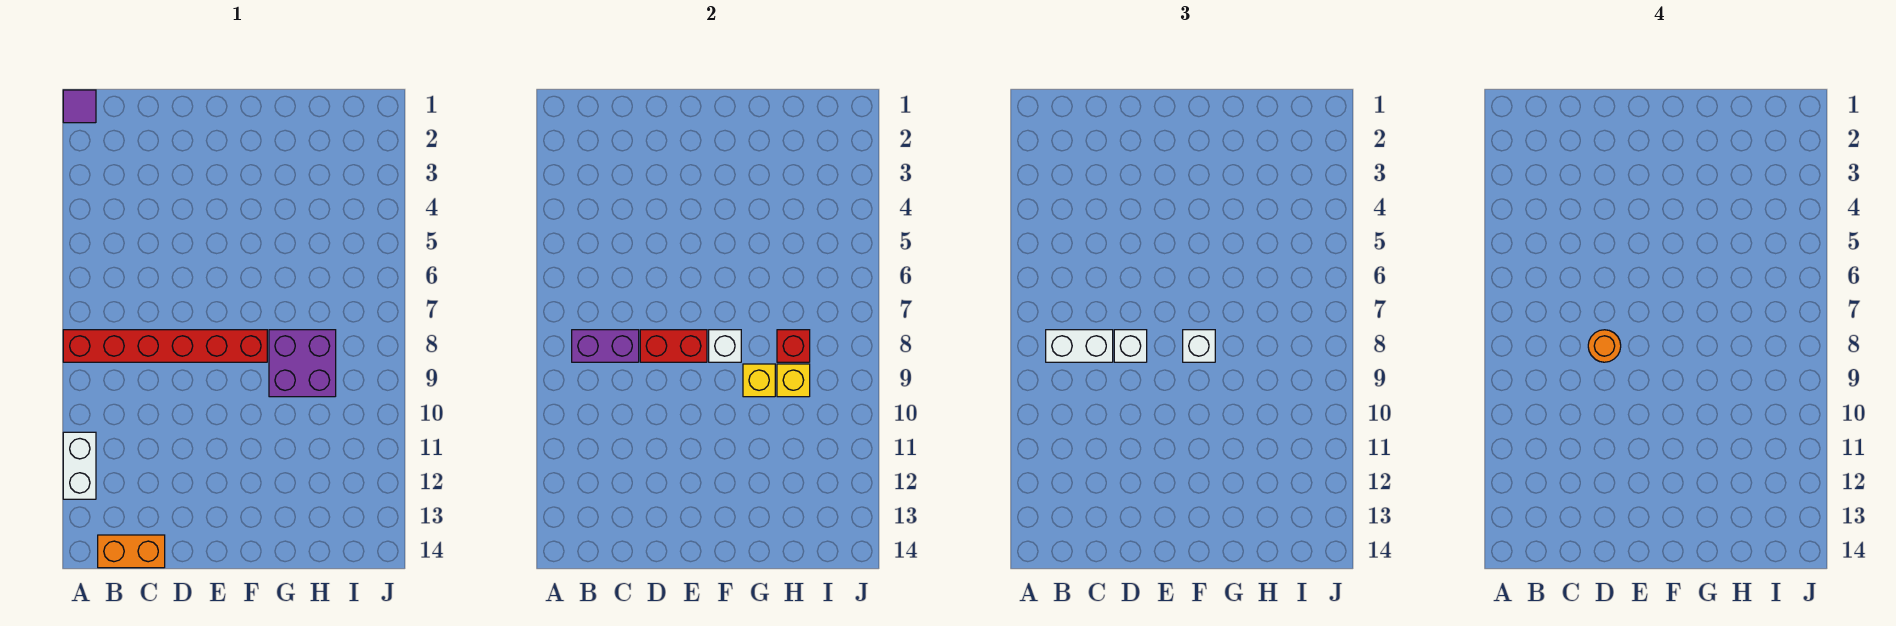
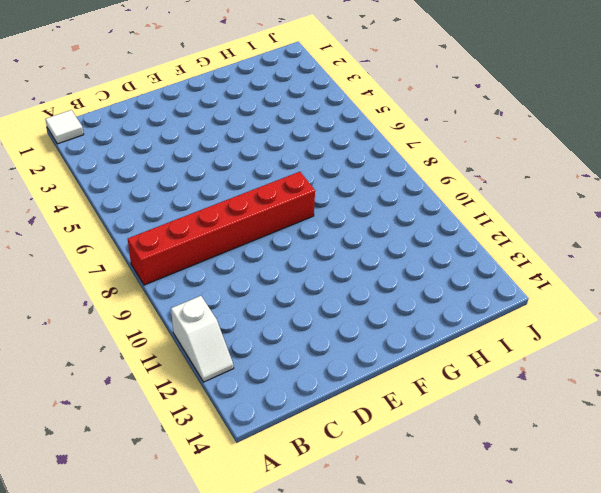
white tile A1 level 1 -> purple tile A1 level 1
white slope A11:A12 level 1 top 11 -> white brick A11:A12 level 1
none -> orange brick B14:C14 level 1
none -> purple brick G8:H9 level 1
none -> purple brick B8:C8 level 2

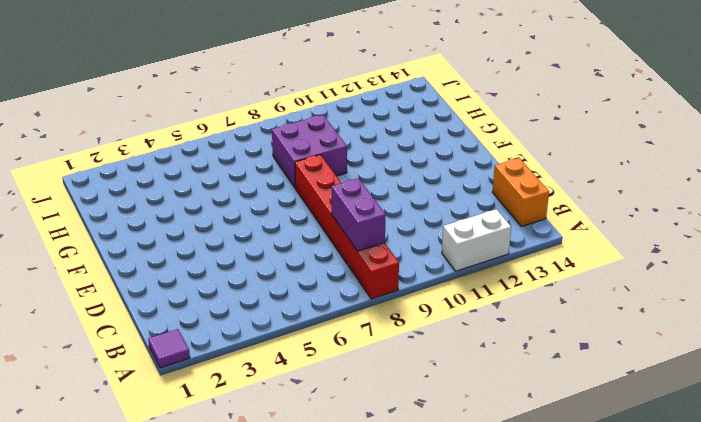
none -> red brick D8:E8 level 2
none -> white brick F8 level 2
none -> yellow brick G9 level 2

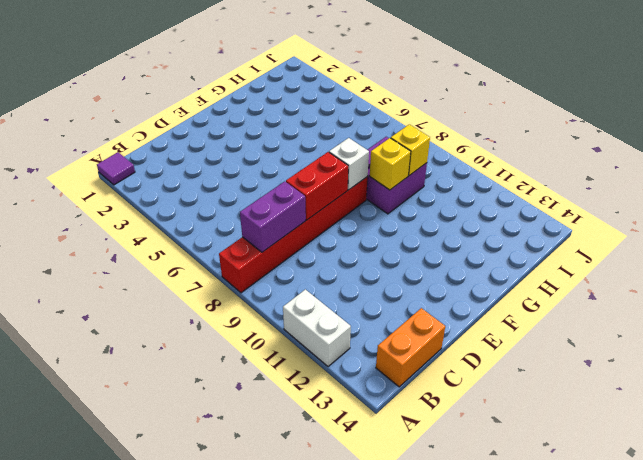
none -> red brick H8 level 2
none -> white brick B8:C8 level 3
none -> white brick D8 level 3

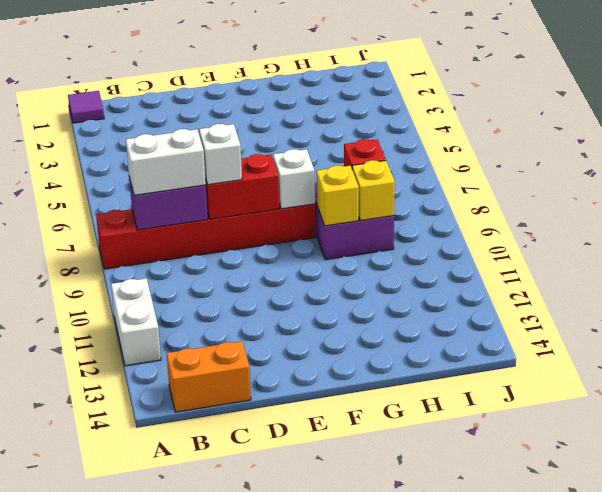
none -> white brick F8 level 3
none -> orange round brick D8 level 4

